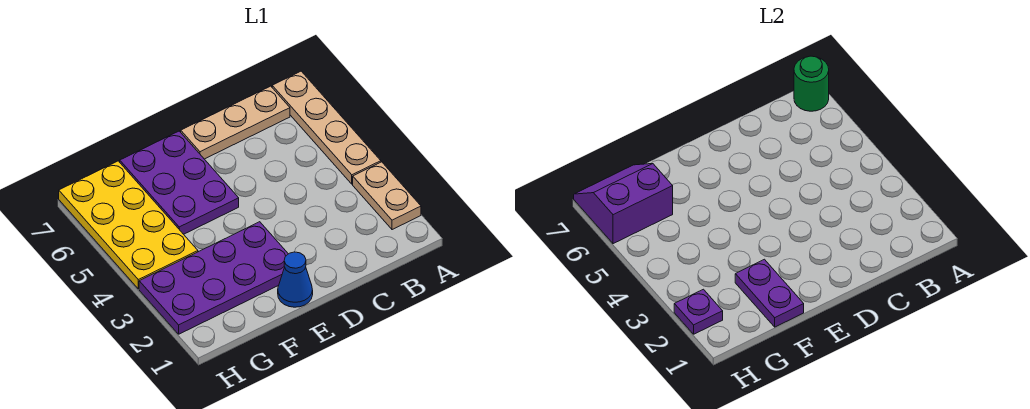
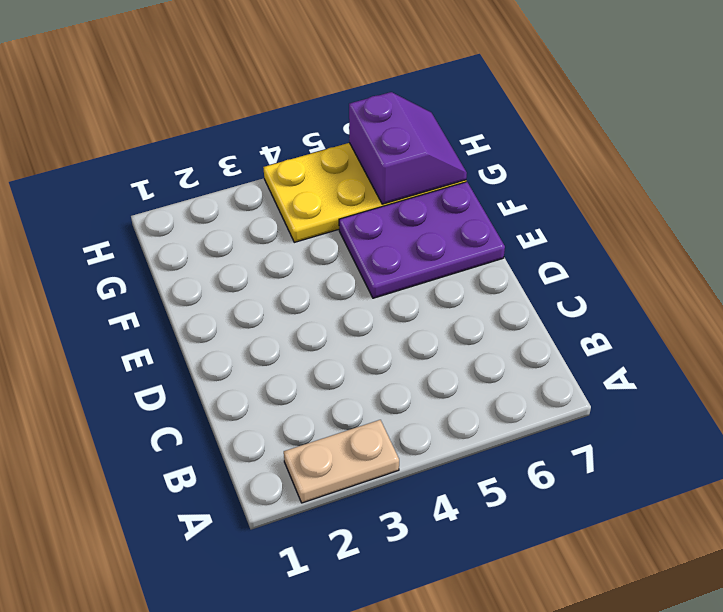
none -> tan plate A4:A7 level 1
none -> tan plate B7:D7 level 1

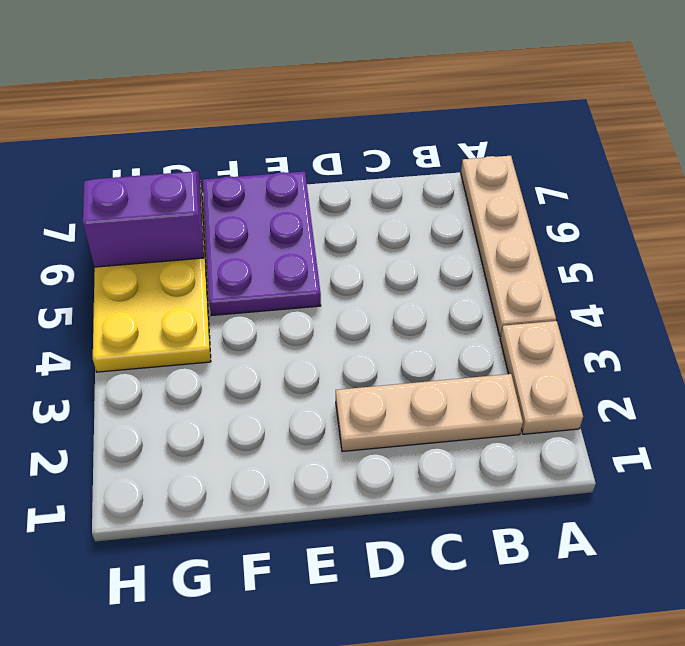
tan plate B2:D2 level 1 -> tan plate B7:D7 level 1
none -> blue cone E1 level 1
none -> purple plate E2:H3 level 1

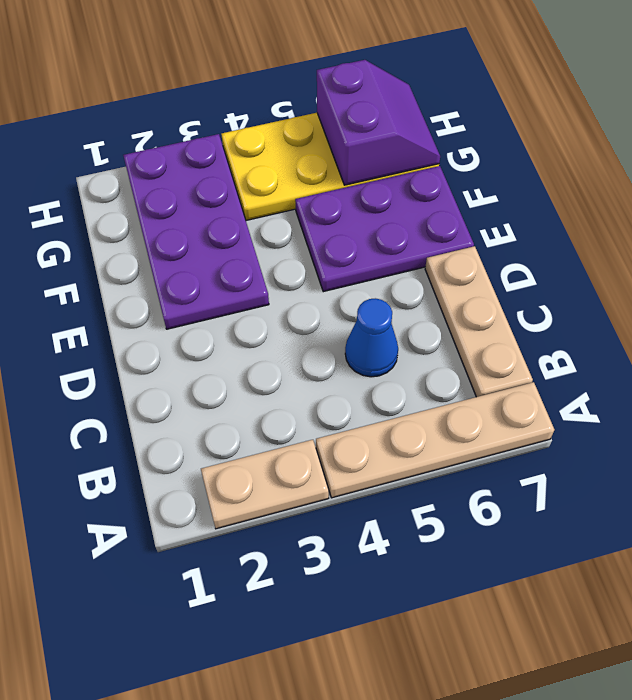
blue cone C5 level 1 -> blue cone E1 level 1
none -> green round brick A7 level 2
none -> purple plate F1:F2 level 2

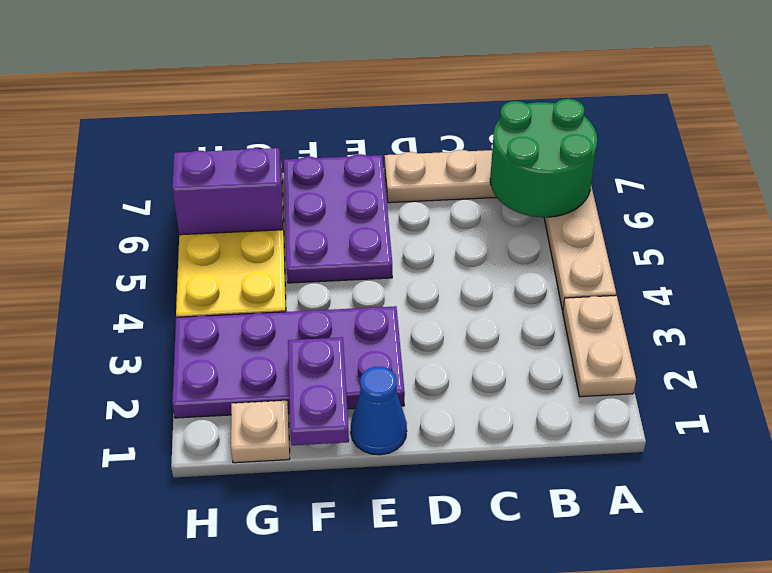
green round brick A6:B7 level 2 -> green round brick A7 level 2
tan plate G1 level 1 -> none
none -> purple plate H2 level 2

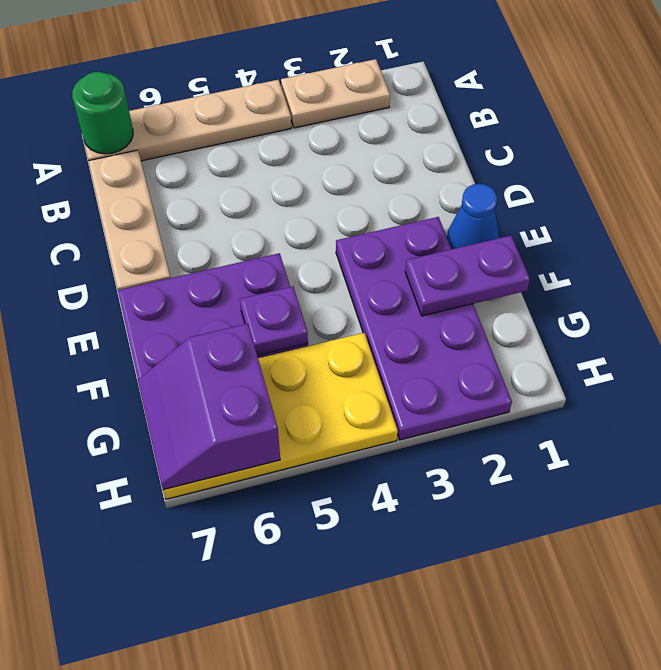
purple plate F5 level 2 -> purple plate H2 level 2

